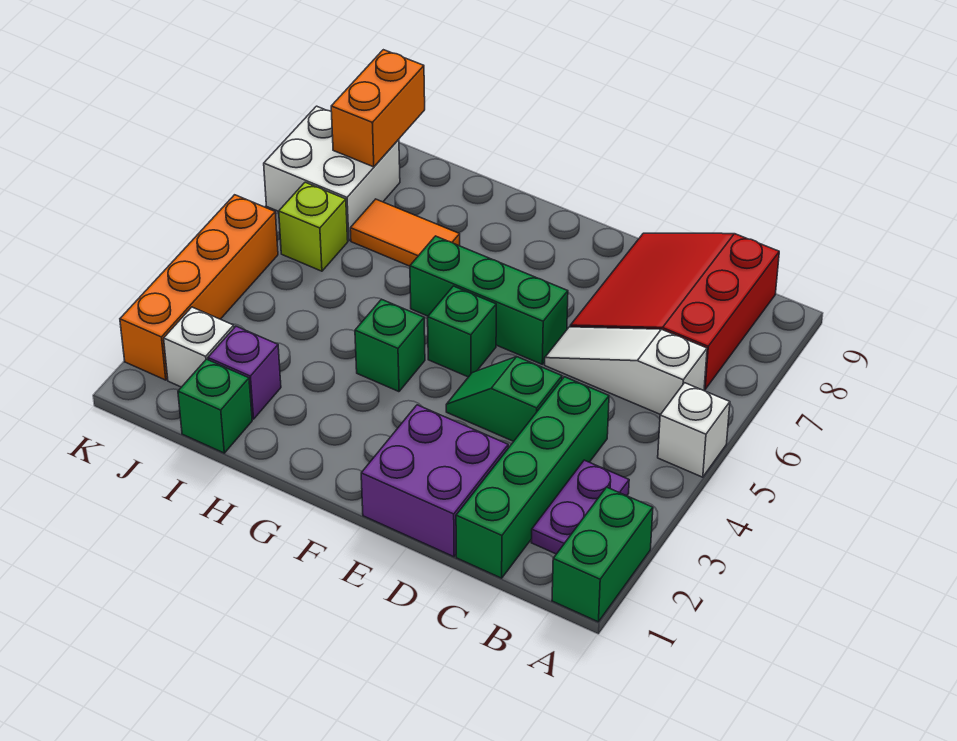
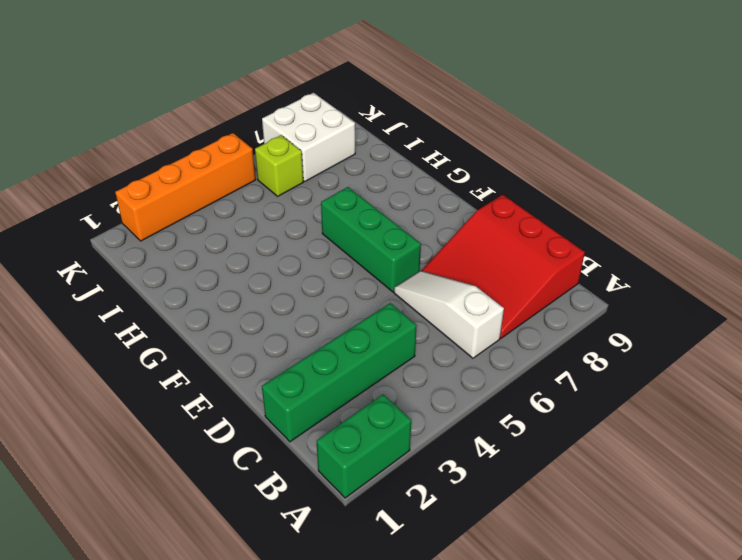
red slope B7:D9 level 1 top 9 -> red slope B7:D9 level 1 top B
none -> white brick A5 level 1
none -> purple plate B2:B3 level 1
none -> purple brick D1:E2 level 1

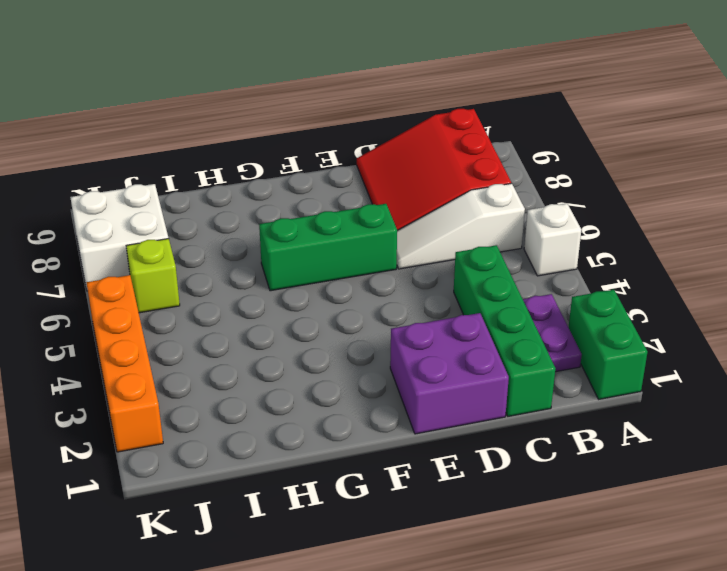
none -> green slope D4:E4 level 1 top D
none -> green brick F5 level 1
none -> green brick G4 level 1

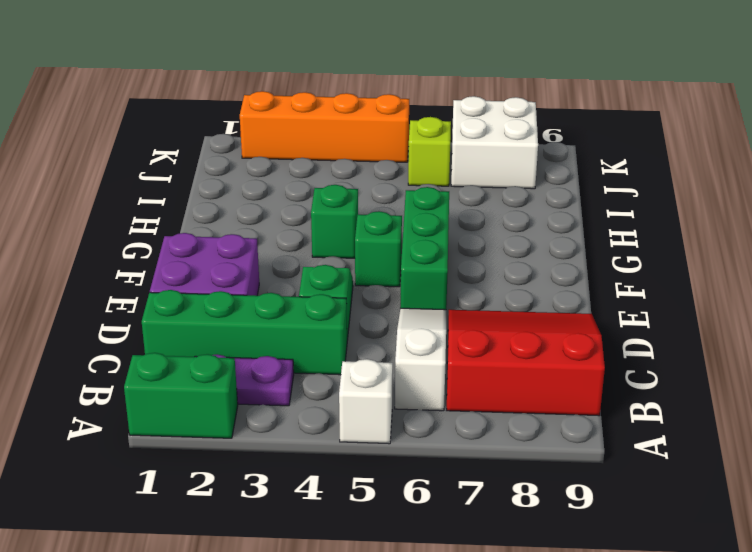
none -> orange tile H7:I7 level 1
none -> green brick I1 level 1
none -> purple brick I2 level 1

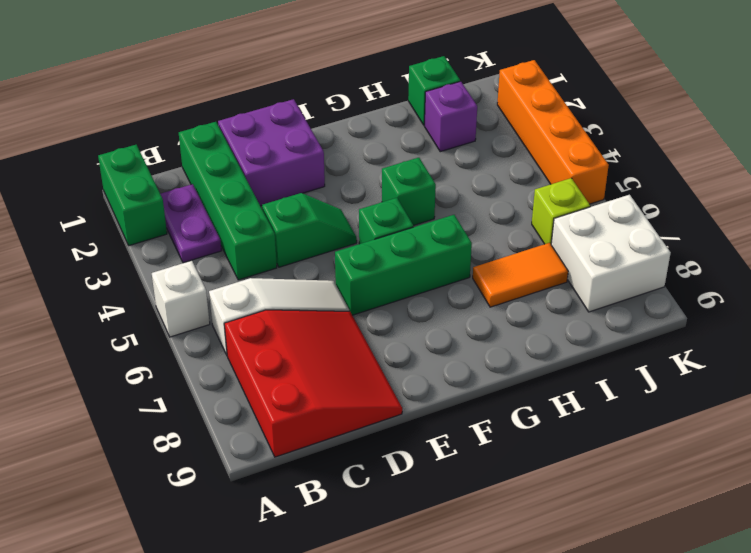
none -> white brick J2 level 1
none -> orange brick J8:J9 level 2

